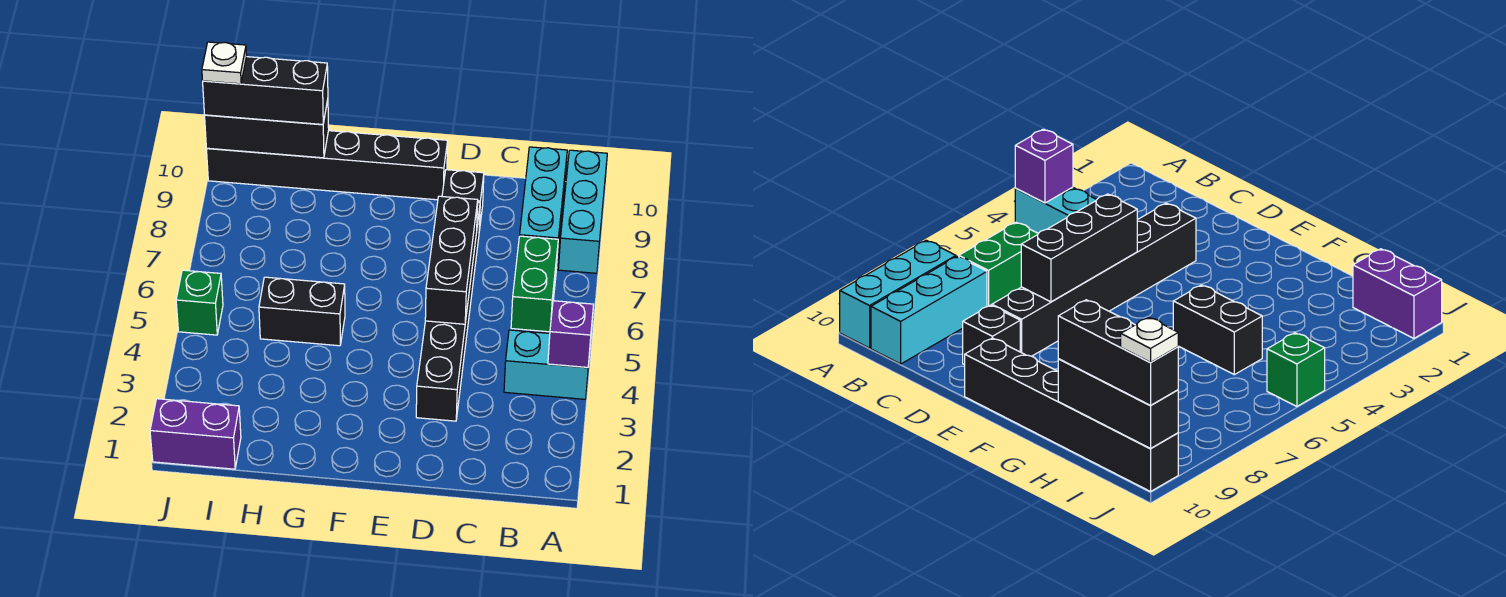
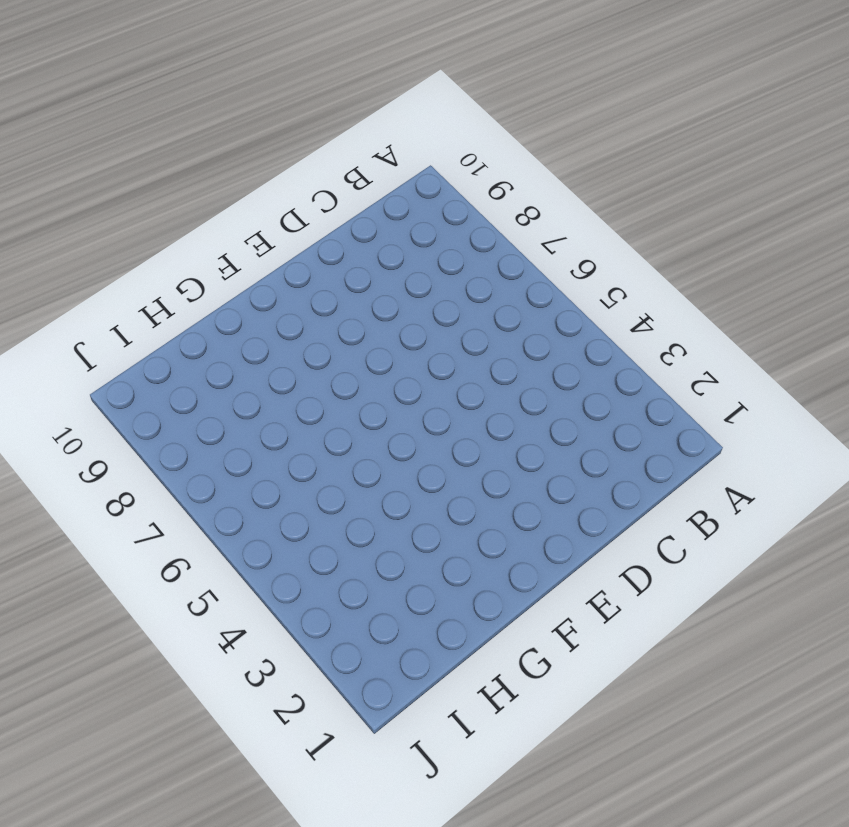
none -> cyan brick A4:B4 level 1
none -> cyan brick A8:A10 level 1
none -> green brick B6:B7 level 1

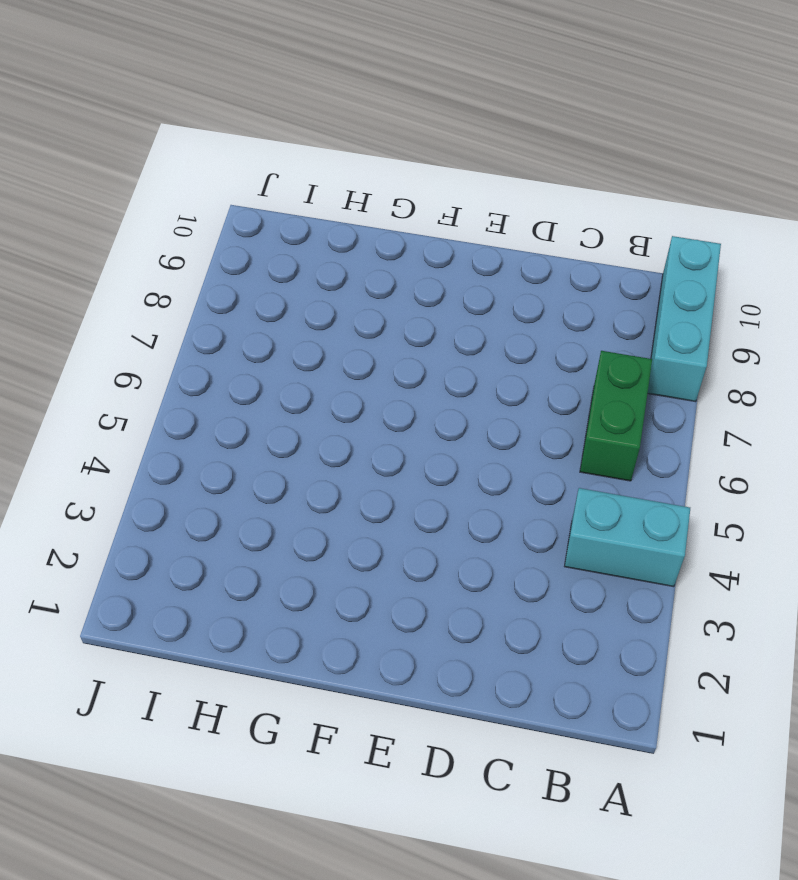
none -> cyan brick B8:B10 level 1
none -> black brick D3:D8 level 1
none -> black brick D9 level 1

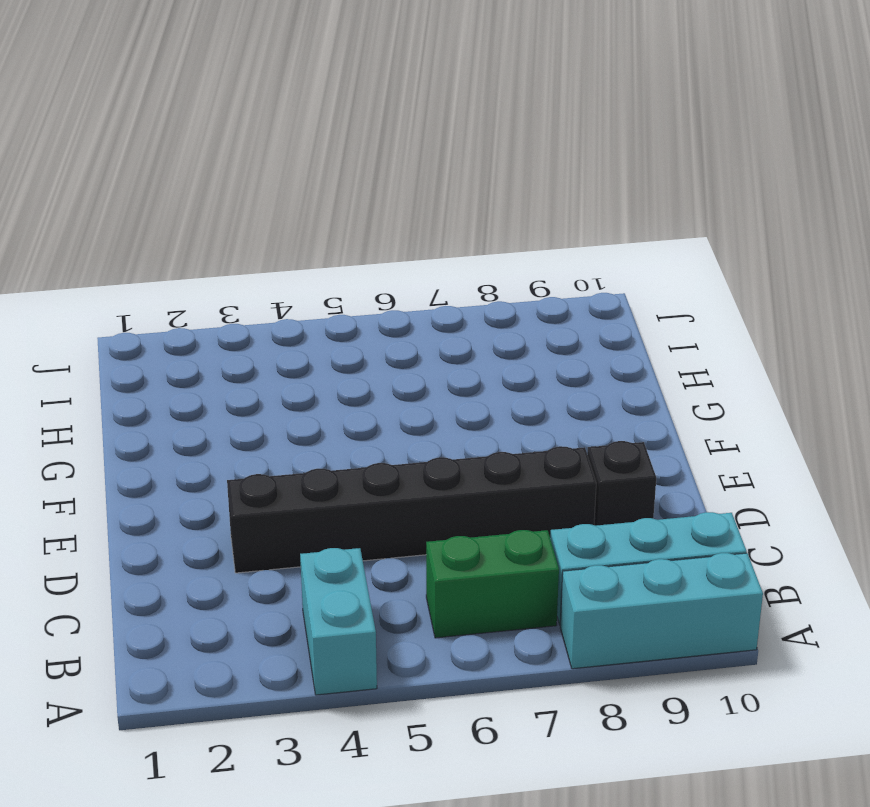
none -> black brick E10:J10 level 1
none -> black brick G5:H5 level 1
none -> purple brick I1:J1 level 1

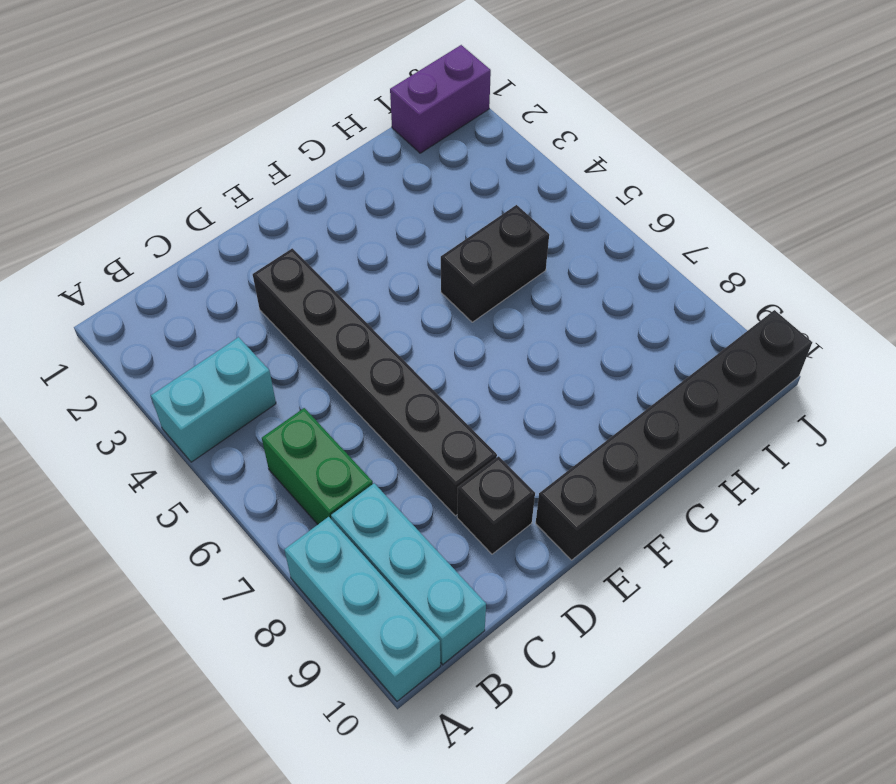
none -> green brick J5 level 1
none -> purple brick A4 level 2
none -> black brick D5:D7 level 2

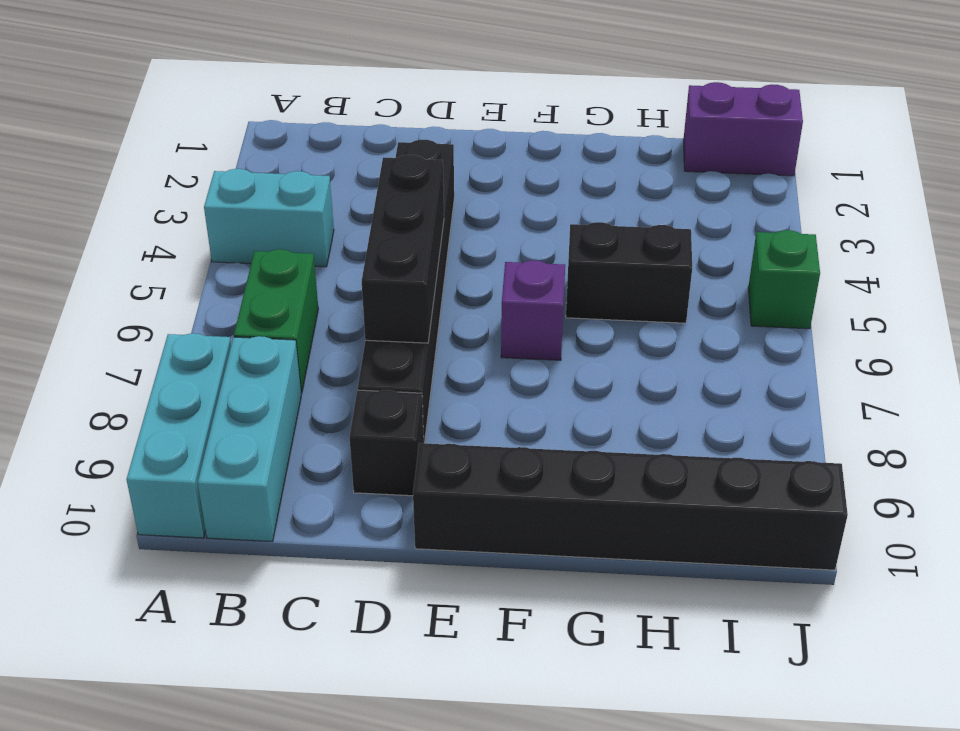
purple brick F6 level 1 -> purple brick A4 level 2
none -> black brick H10:J10 level 2
none -> black brick H10:J10 level 3
none -> white plate J10 level 4

